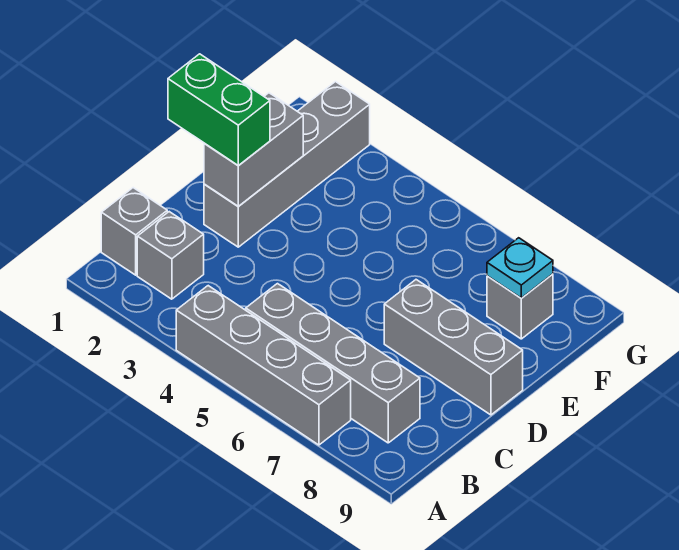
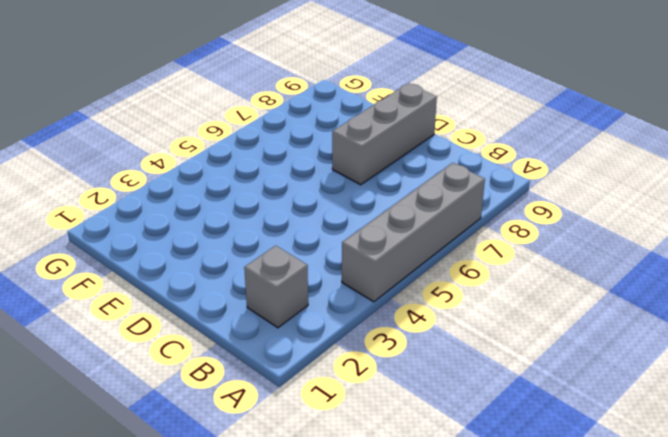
none -> grey brick B1 level 1
none -> grey brick B5:B8 level 1

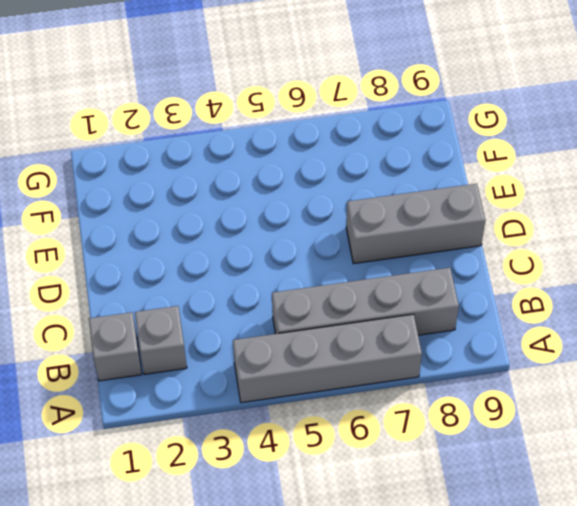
none -> grey brick D2:G2 level 1
none -> grey brick F8 level 1

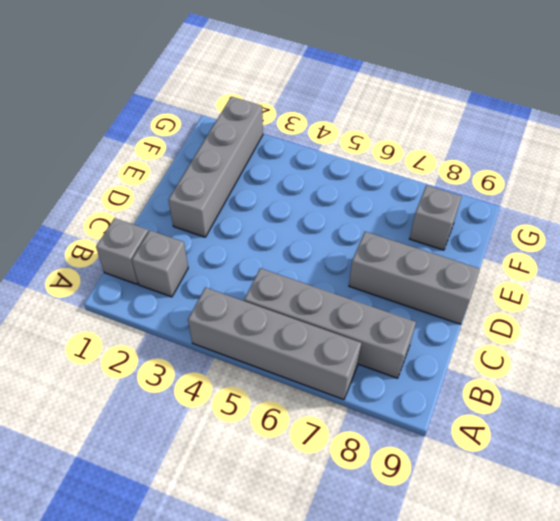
none -> grey brick D2:E2 level 2
none -> cyan plate F8 level 2

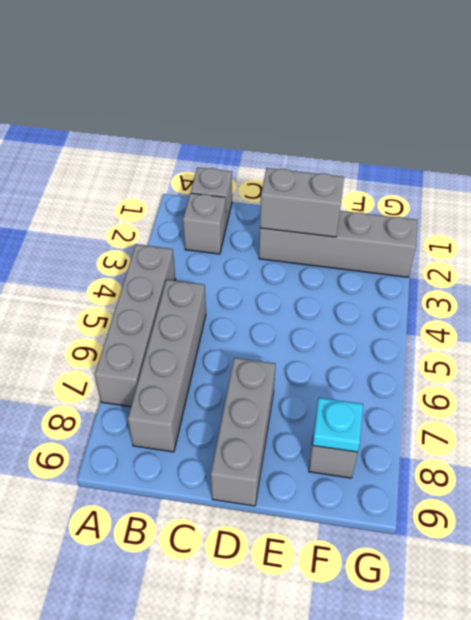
none -> green brick D1:D2 level 3

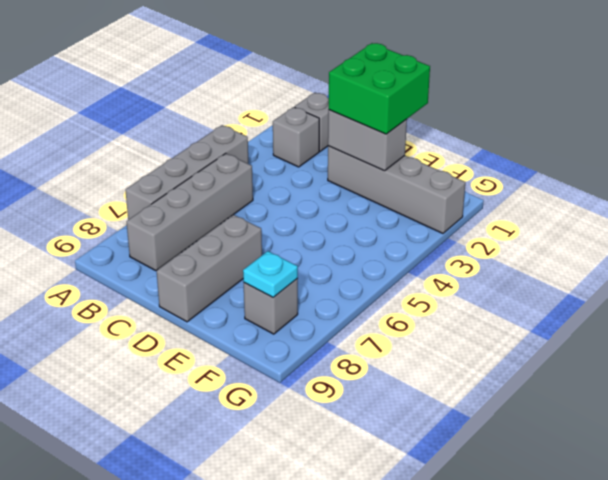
green brick D1:E2 level 3 -> green brick D1:D2 level 3

